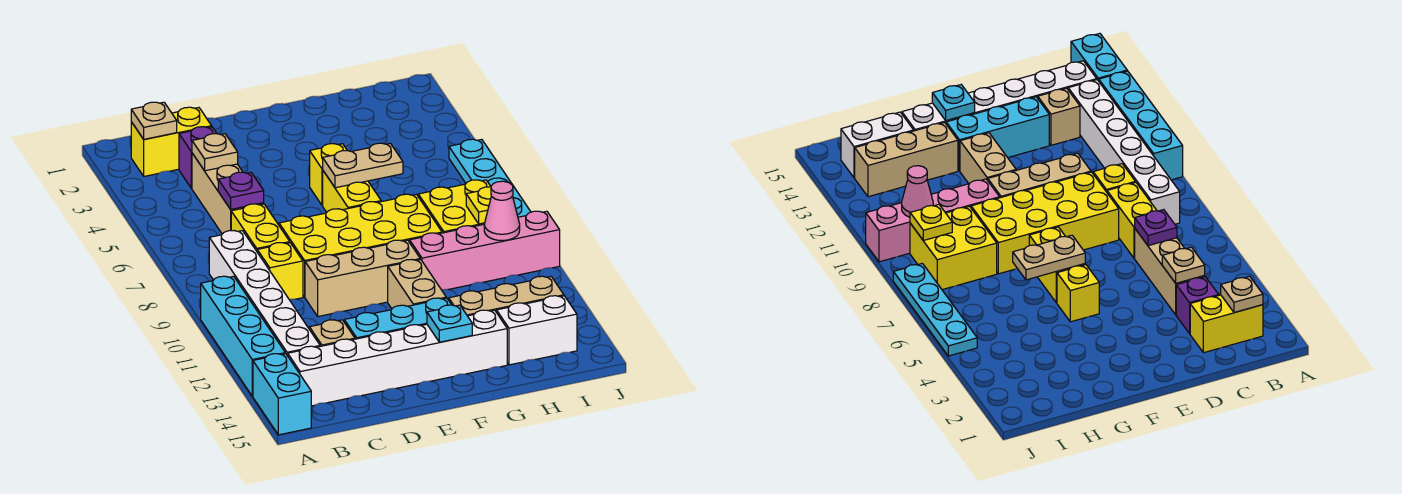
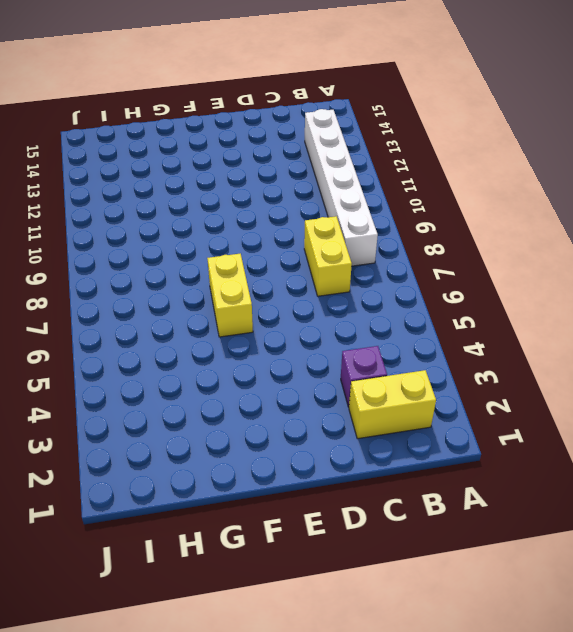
none -> cyan brick A10:A13 level 1
none -> cyan brick A14:A15 level 1
none -> white brick B14:G14 level 1

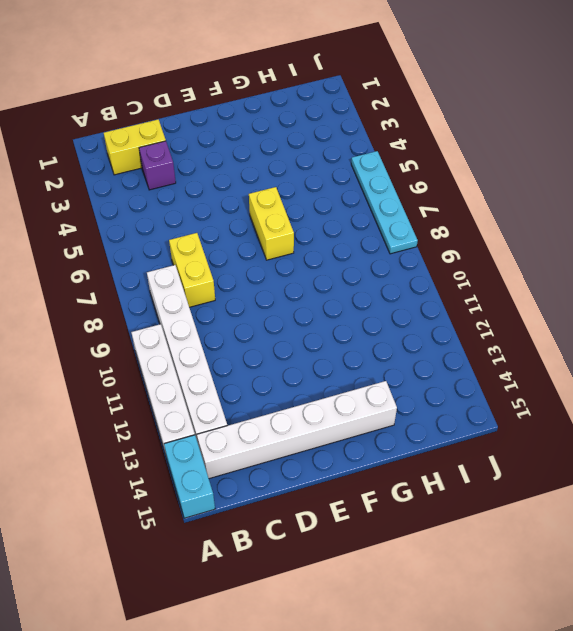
white brick A10:A13 level 1 -> cyan brick A10:A13 level 1
none -> tan brick C4:C6 level 1
none -> yellow brick C9 level 1
none -> tan brick C13 level 1

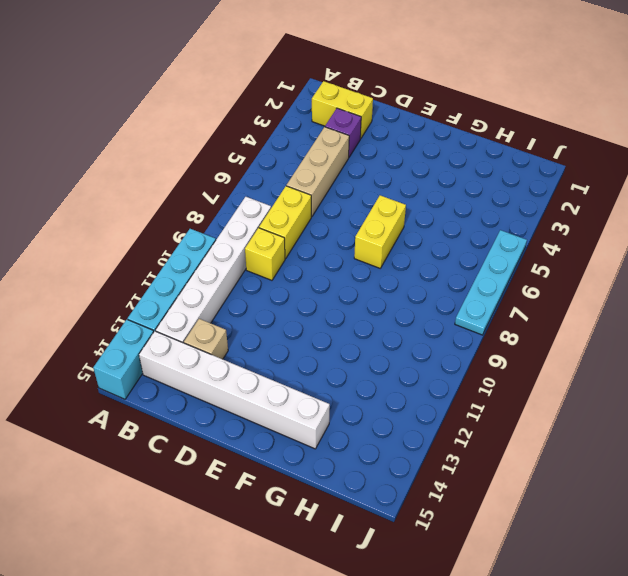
none -> yellow brick D8:G9 level 1
none -> tan brick D10:F10 level 1
none -> cyan brick D13:F13 level 1

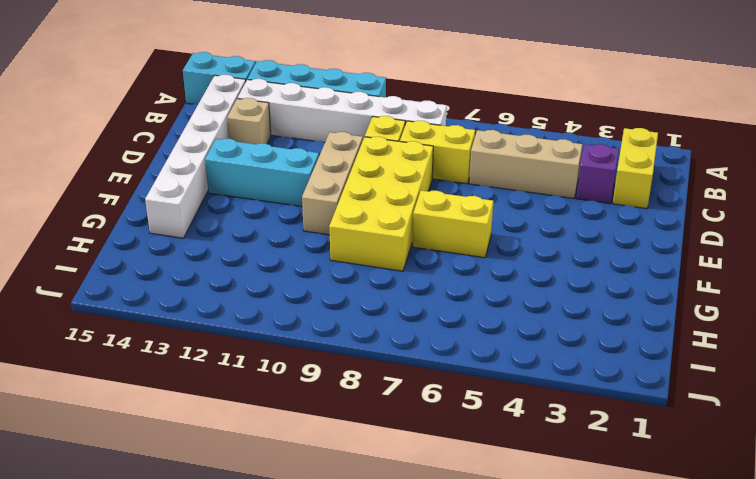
cyan brick E11:E13 level 1 -> cyan brick D13:F13 level 1
none -> yellow brick F5 level 1
none -> tan brick F11:F12 level 1
none -> pink brick G10:J10 level 1

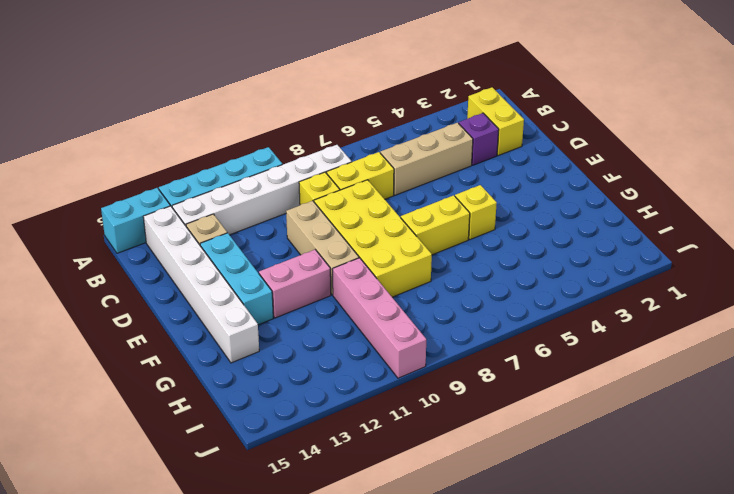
pink brick F11:F12 level 1 -> tan brick F11:F12 level 1
none -> tan brick G13:I13 level 1
none -> yellow brick H8:I9 level 1
none -> white brick H14:I14 level 1

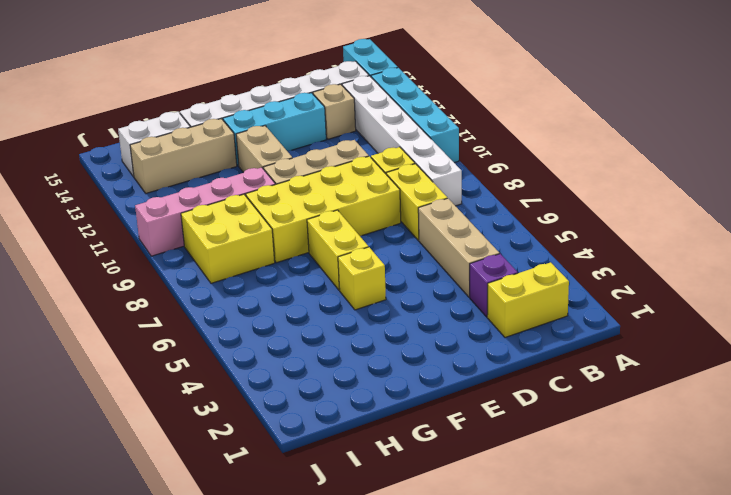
none -> cyan plate J5:J8 level 1
none -> tan plate B2 level 2
none -> tan plate C4 level 2

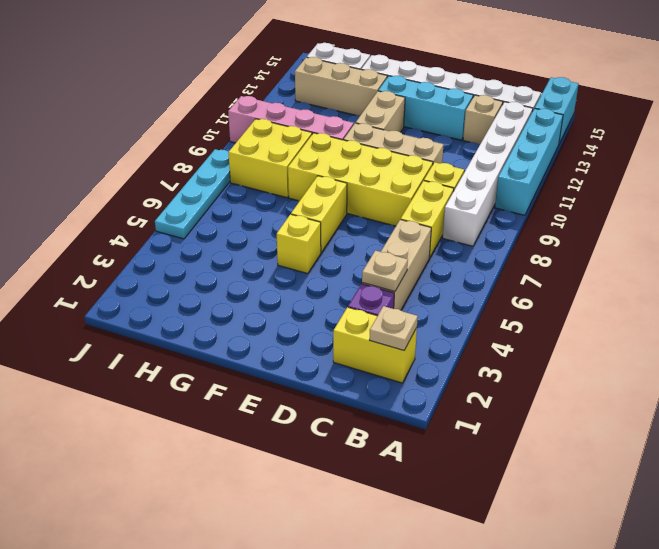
none -> purple plate C6 level 2
none -> tan plate F6:G6 level 2
none -> cyan plate F14 level 2

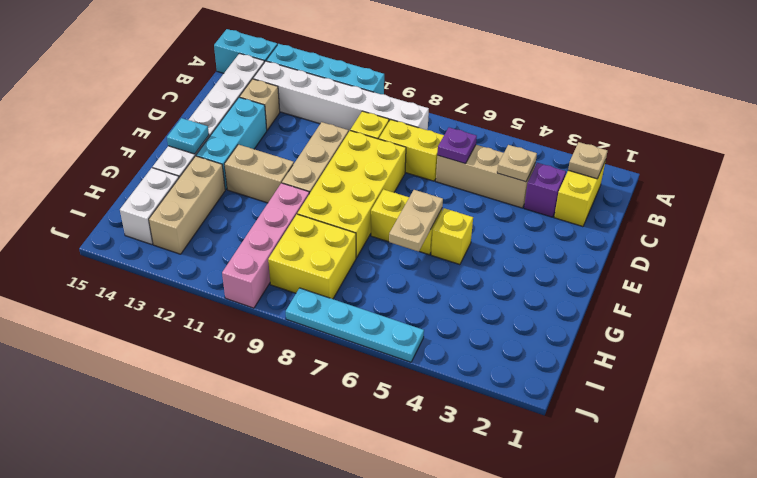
none -> yellow plate I9 level 2
none -> pink cone I10 level 2

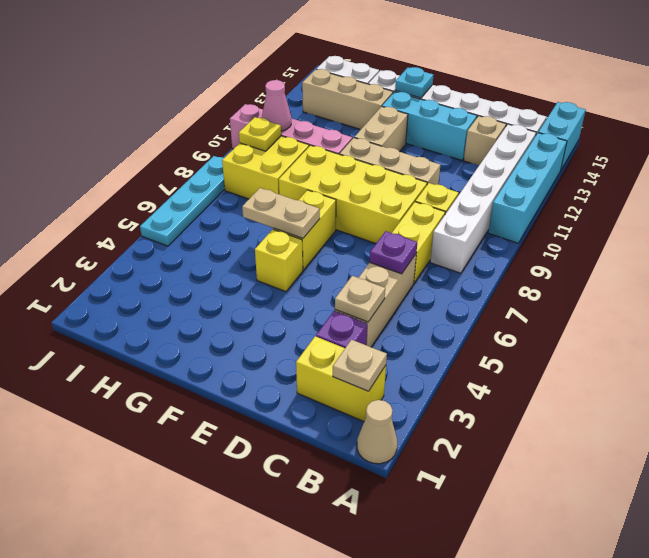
tan cone A1 level 1 -> none

